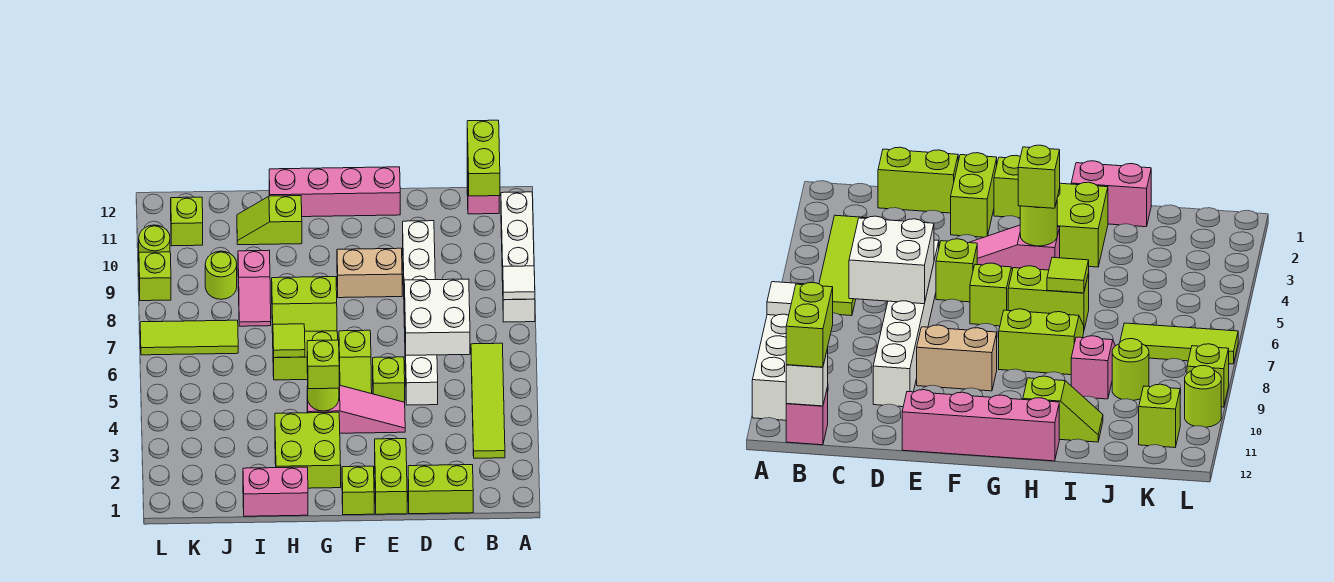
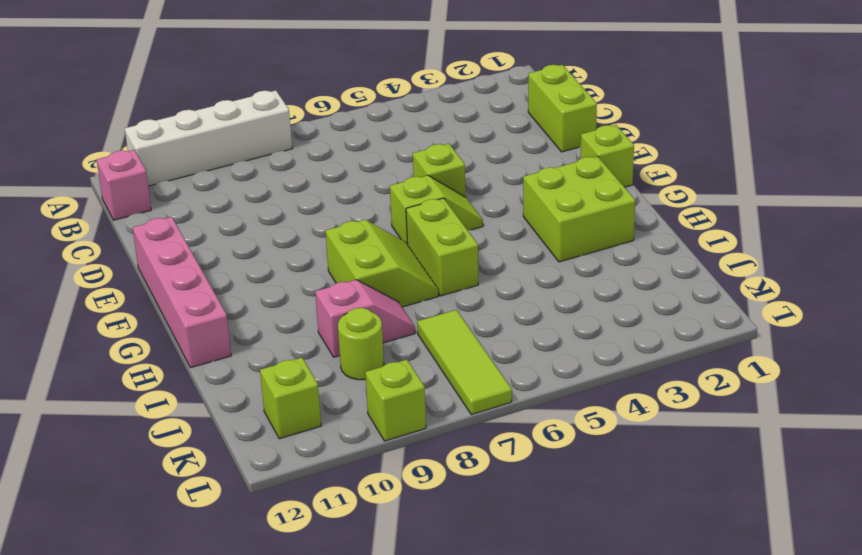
none -> lime tile B3:B6 level 1
none -> white brick D5:D10 level 1
none -> lime brick E1:E2 level 1
none -> pink slope E4:G4 level 1 top G

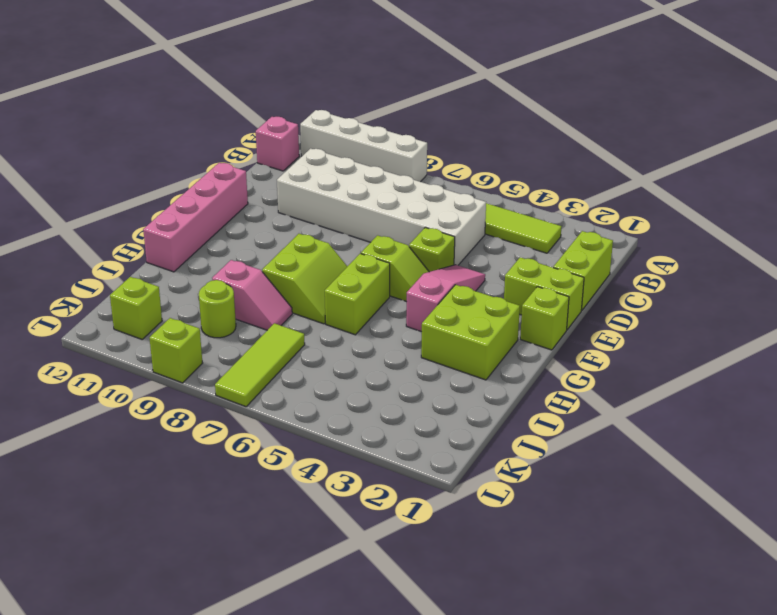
white brick C5:D10 level 1 -> white brick D5:D10 level 1
none -> tan brick E9:F9 level 1
none -> pink brick H1:I1 level 1
none -> lime slope H11:I11 level 1 top H
none -> lime round brick L10 level 1

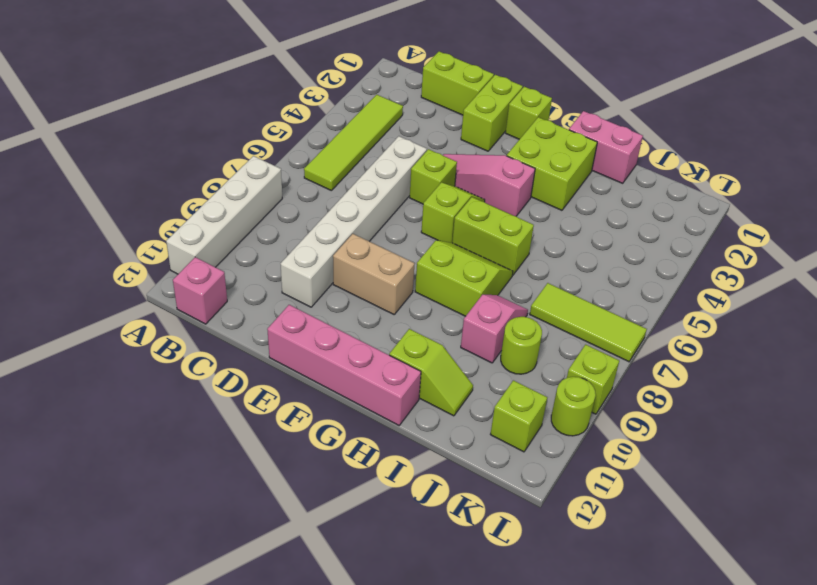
none -> white tile A8 level 2
none -> white brick B12 level 2
none -> white brick C6:D7 level 2
none -> lime round brick G4 level 2

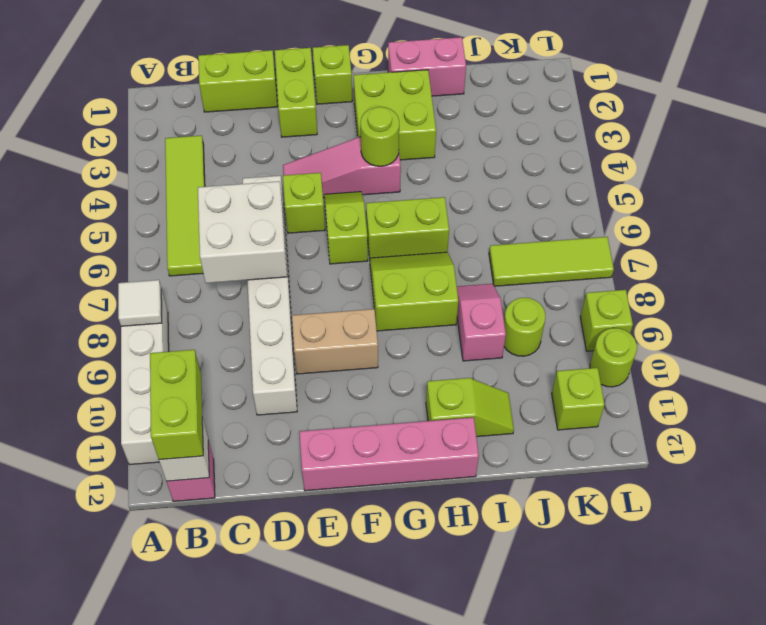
none -> lime tile H6 level 2
none -> lime brick G4 level 3

